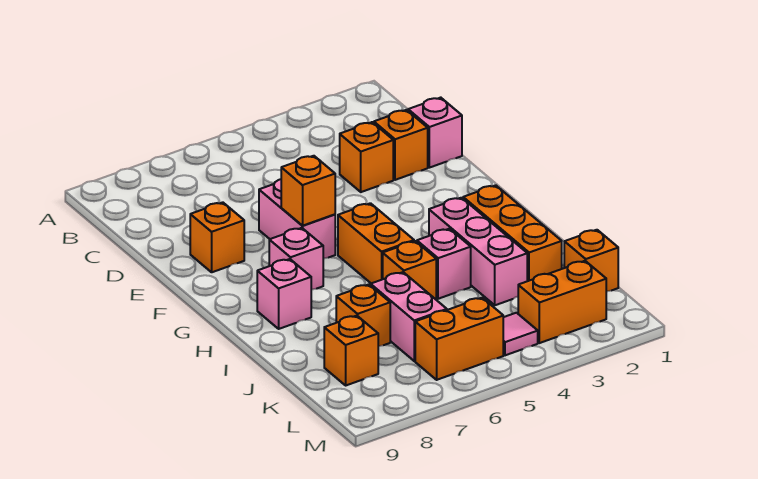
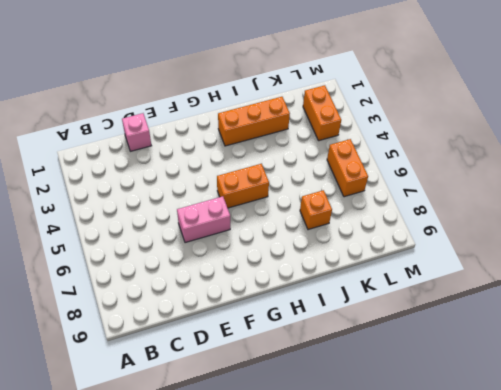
none -> orange brick D2 level 1
none -> orange brick D3 level 1
none -> orange brick E8 level 1

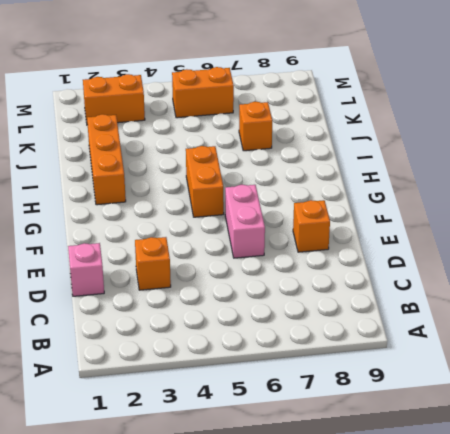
none -> orange brick D2 level 1
none -> pink brick G7 level 1
none -> pink brick H3:J3 level 1

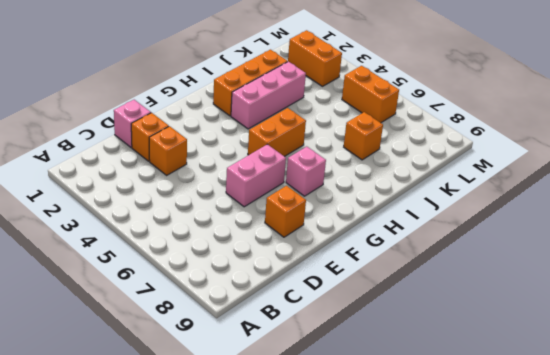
none -> pink brick H8 level 1
none -> pink brick I4 level 1
none -> orange brick I5 level 1

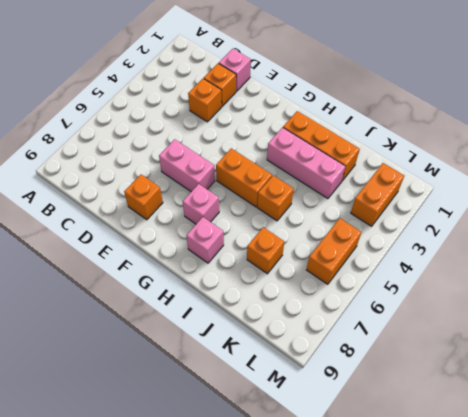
none -> pink brick I4 level 1
none -> pink brick J6:K6 level 1
none -> orange brick K1 level 1

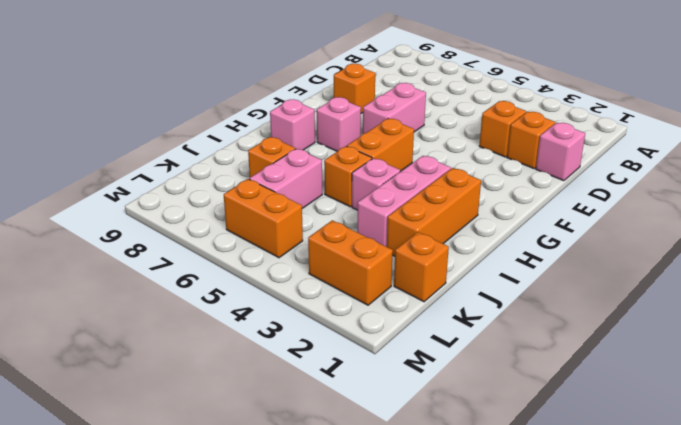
none -> orange brick K8 level 1
none -> pink tile L4 level 1
none -> orange brick F6 level 2

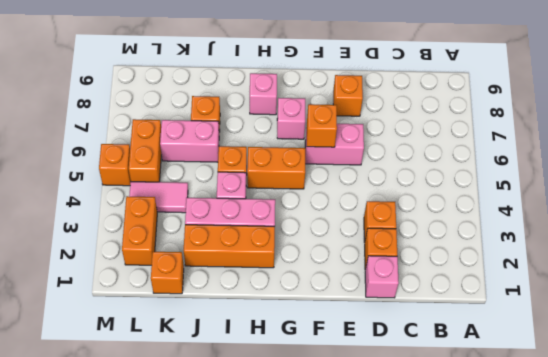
pink tile K4:L4 level 1 -> pink tile L4 level 1
orange brick M5 level 1 -> orange brick K8 level 1

